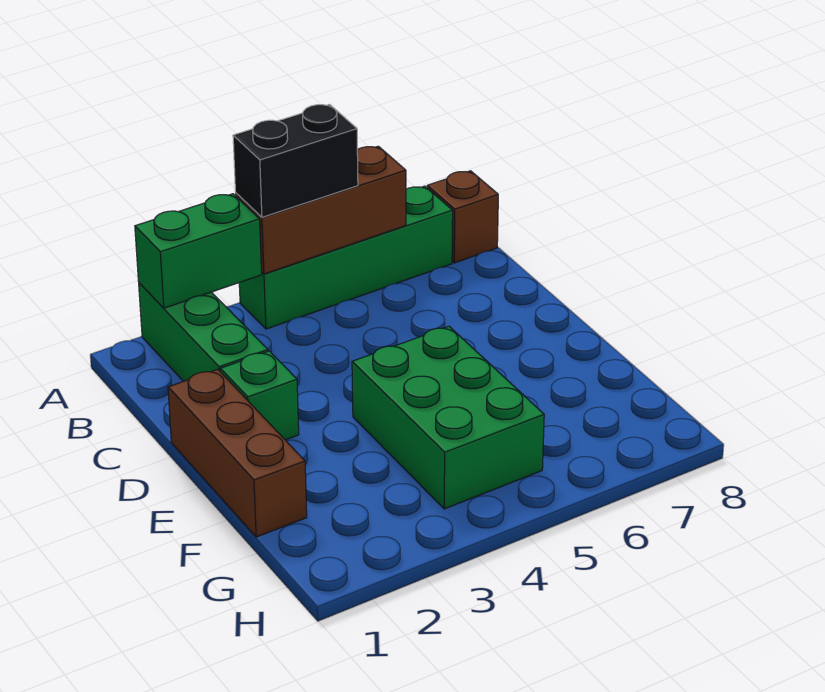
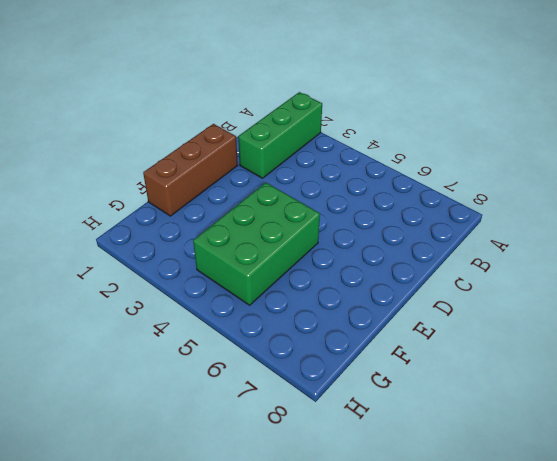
none -> green brick A4:A7 level 1
none -> brown brick A8 level 1

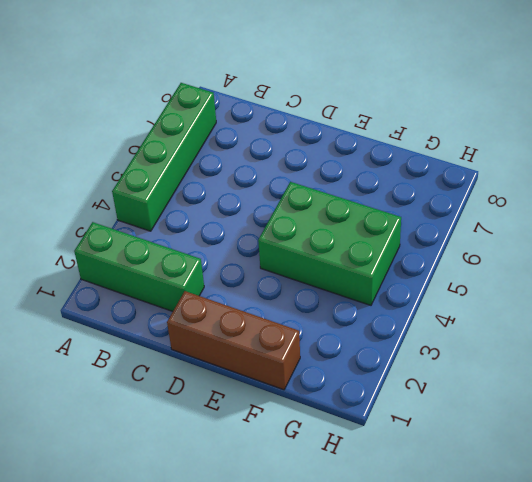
none -> brown brick A8 level 1
none -> green brick D2 level 1

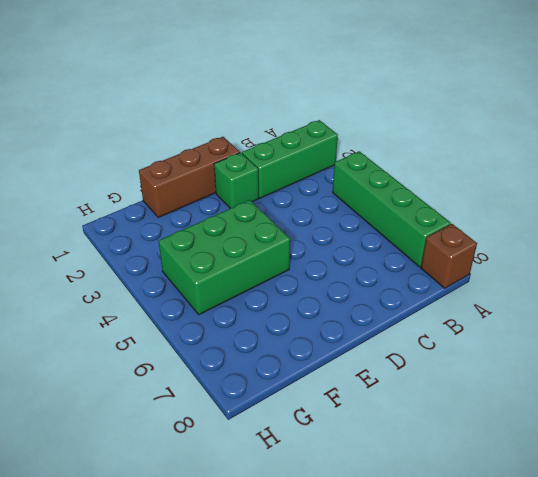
none -> green brick A2:A3 level 2
none -> brown brick A4:A6 level 2

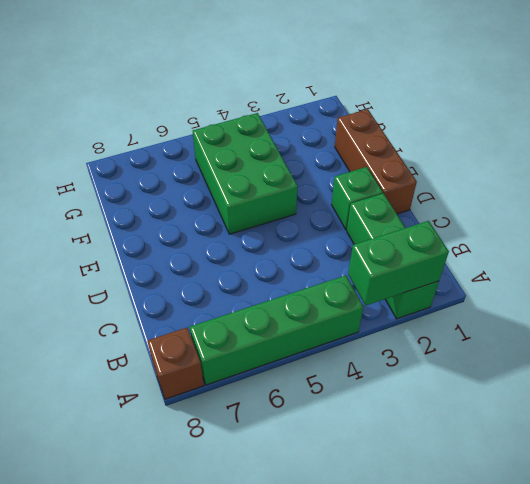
none -> brown brick A4:A6 level 2
none -> black brick A4:A5 level 3

